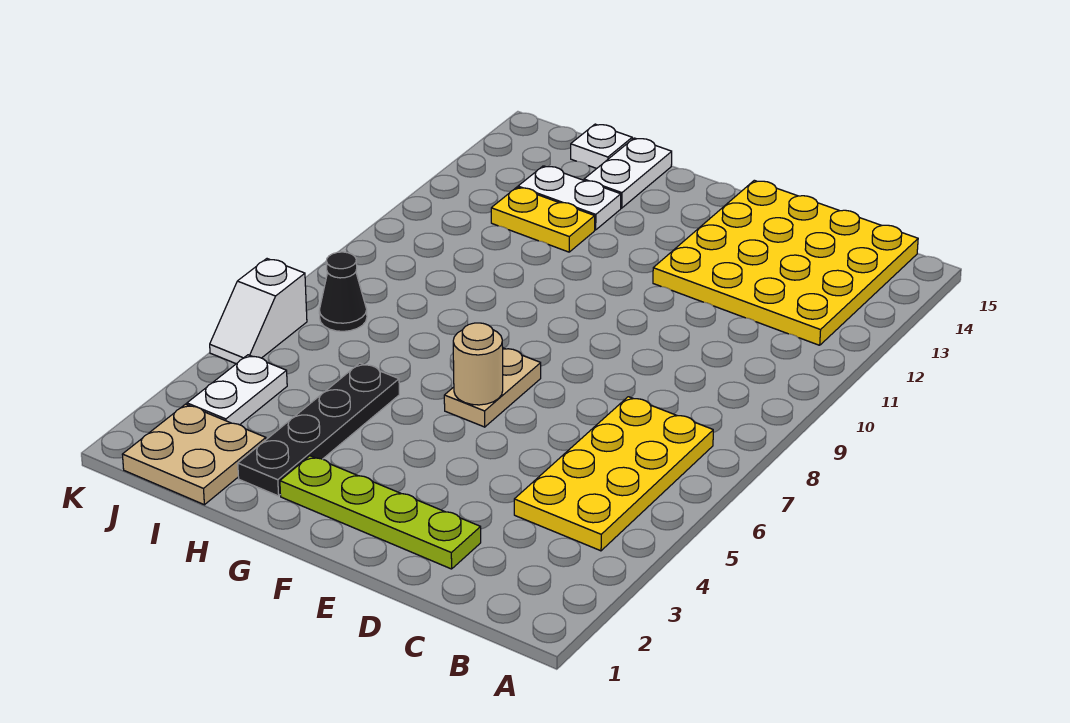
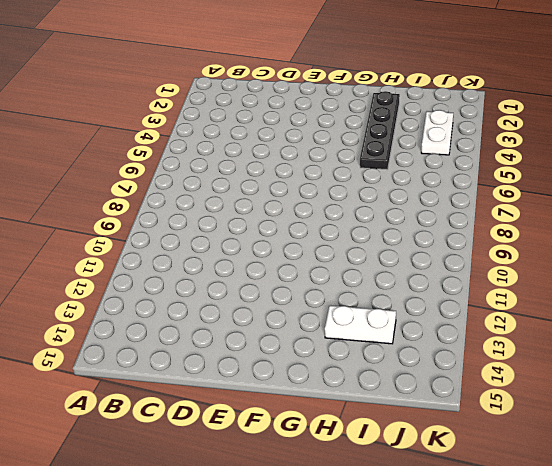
none -> yellow plate B4:C7 level 1
none -> yellow plate B12:E15 level 1
none -> lime plate D2:G2 level 1

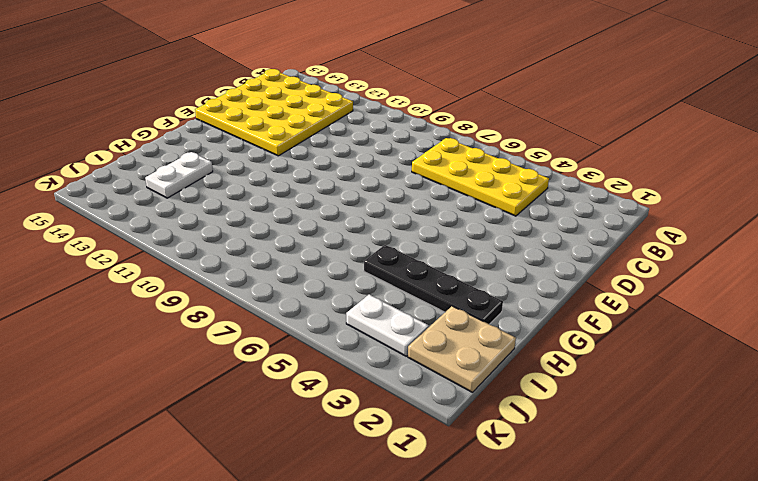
none -> lime plate D2:G2 level 1
none -> tan plate F6:F7 level 1
none -> yellow plate H12:I12 level 1

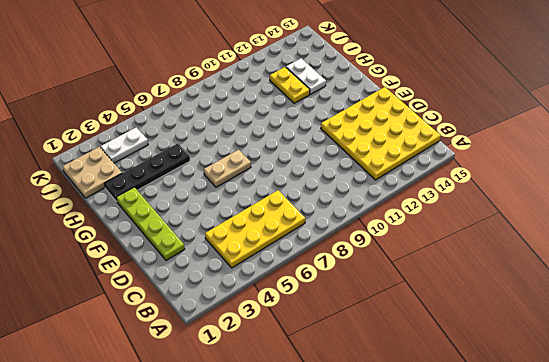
none -> white plate H14:H15 level 1
none -> white plate I15 level 1
none -> black cone J7 level 1

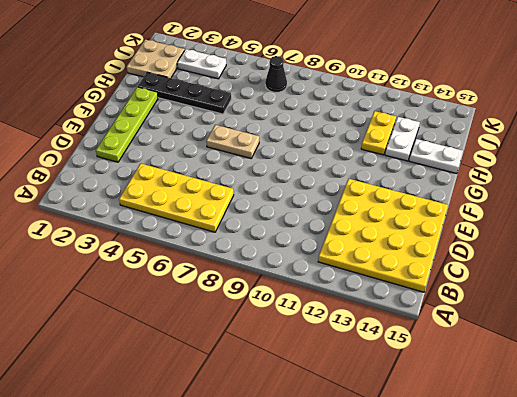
none -> white plate I15 level 1
none -> white slope K5:K6 level 1 top 6
none -> tan round brick F6 level 2

